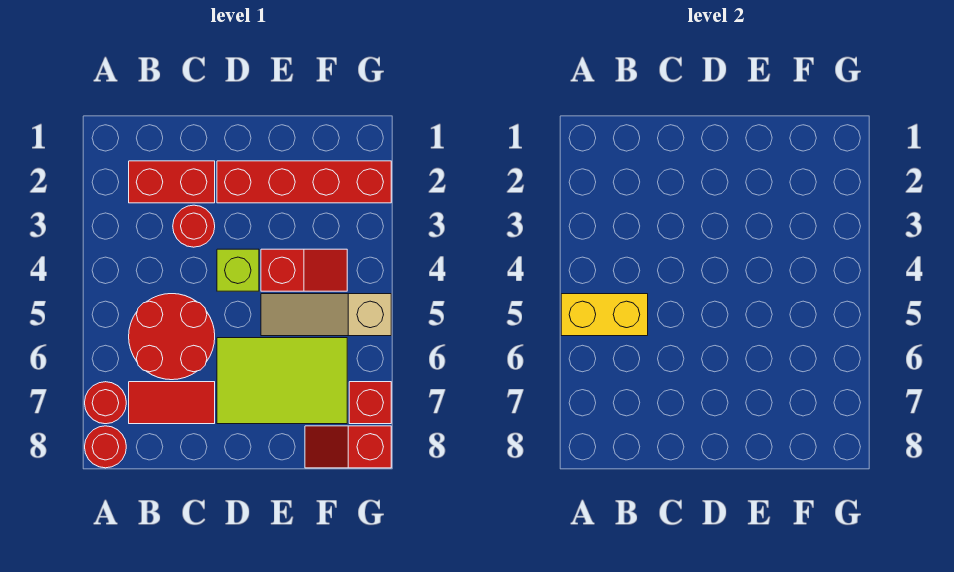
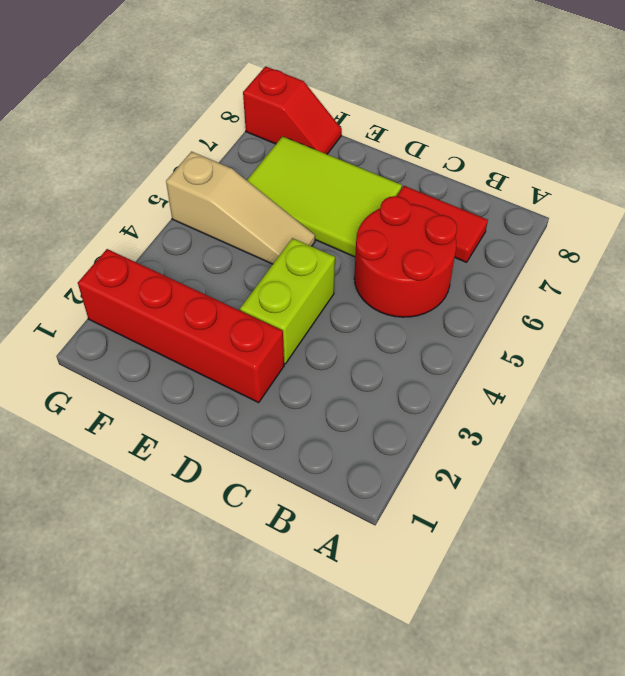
lime brick D3:D4 level 1 -> lime brick D4 level 1
none -> red round brick A7 level 1
none -> red round brick A8 level 1
none -> red brick B2:C2 level 1

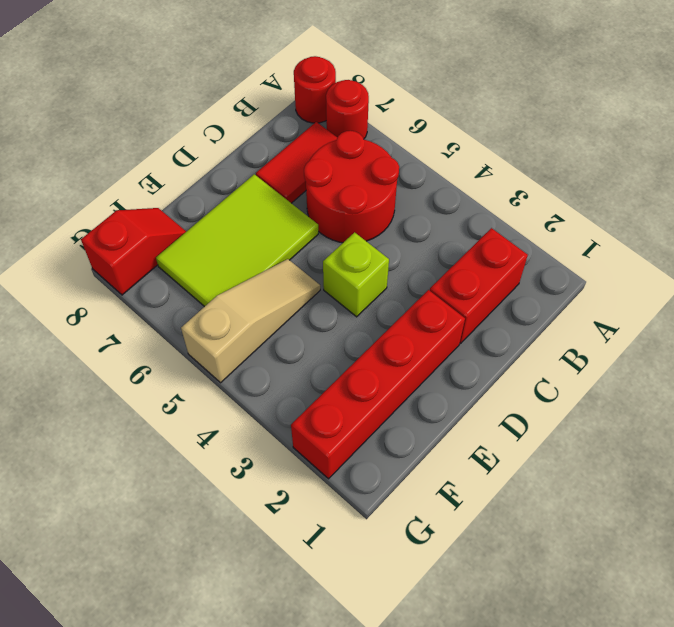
none -> red round brick C3 level 1
none -> red slope E4:F4 level 1 top E
none -> red brick G7 level 1

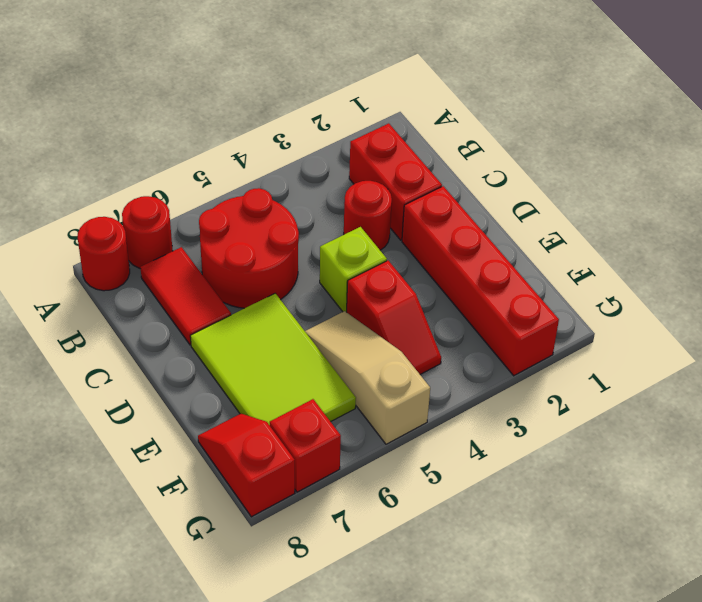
none -> yellow brick A5:B5 level 2

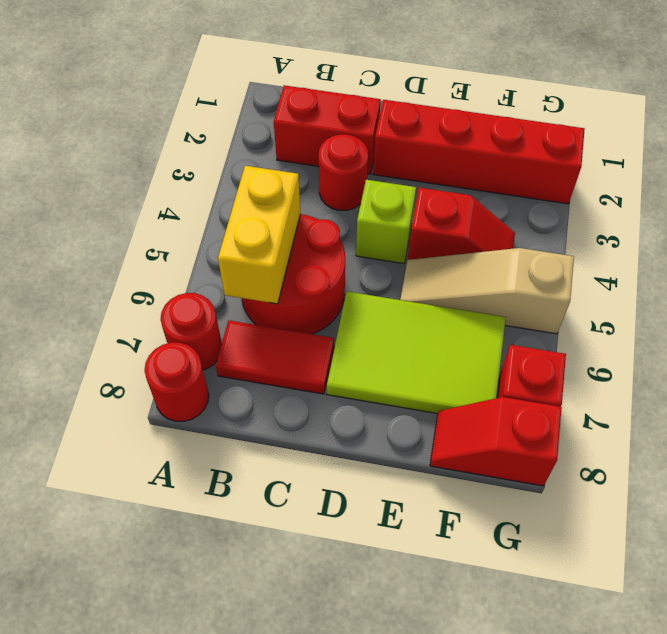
yellow brick B5:B6 level 2 -> yellow brick A5:B5 level 2

